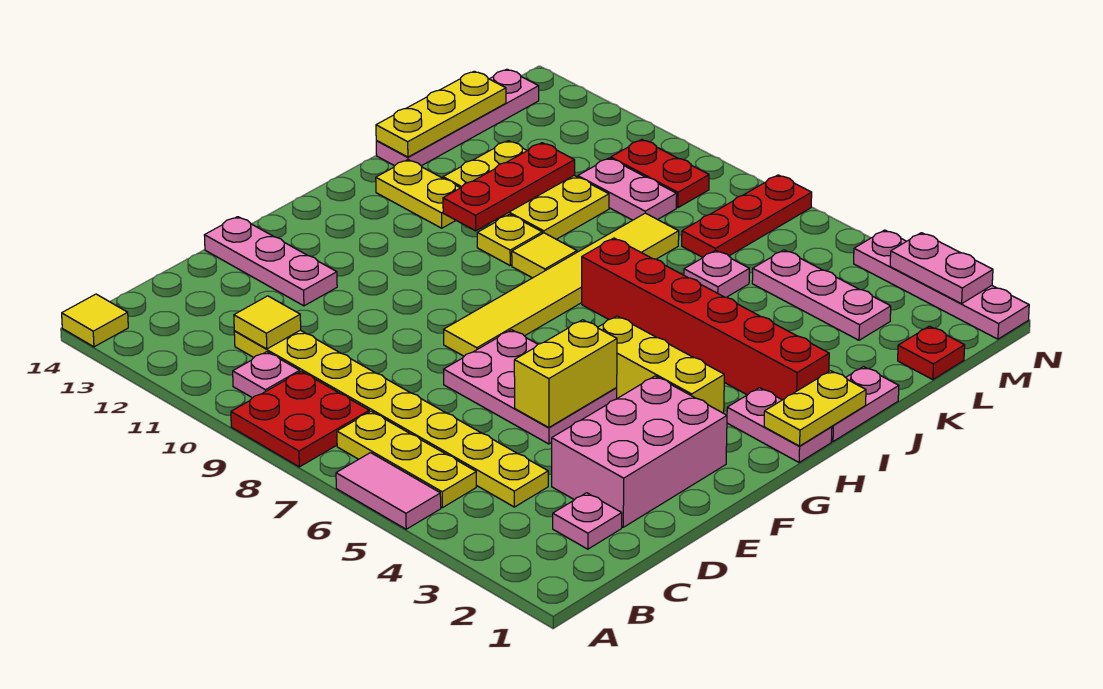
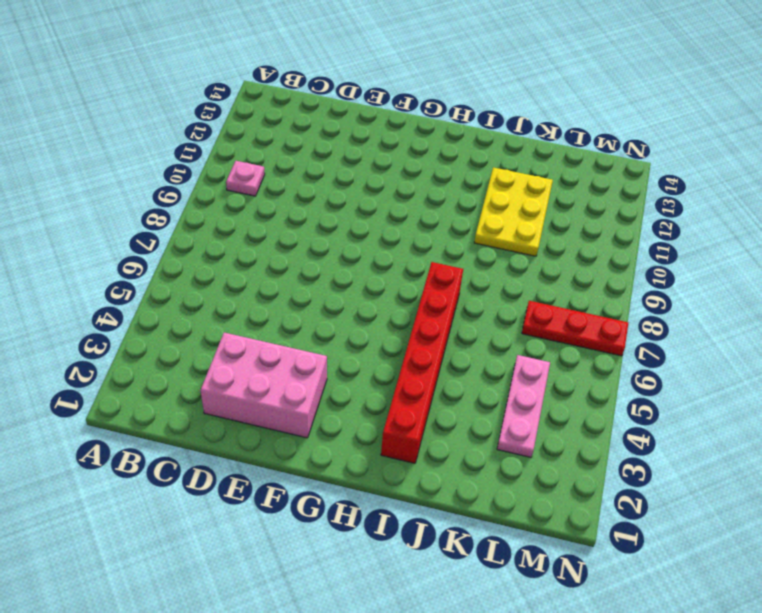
none -> pink tile A5:A6 level 1
none -> red plate A8:B9 level 1
none -> yellow tile A14 level 1
none -> yellow plate B5:B7 level 1

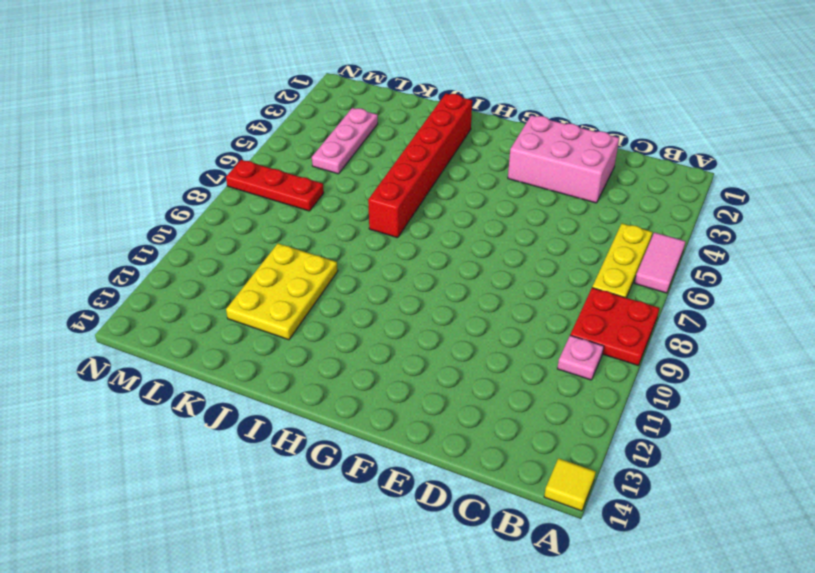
none -> pink plate C2 level 1
none -> yellow plate C4:C11 level 1
none -> pink plate E5:F7 level 1
none -> pink plate E12:E14 level 1

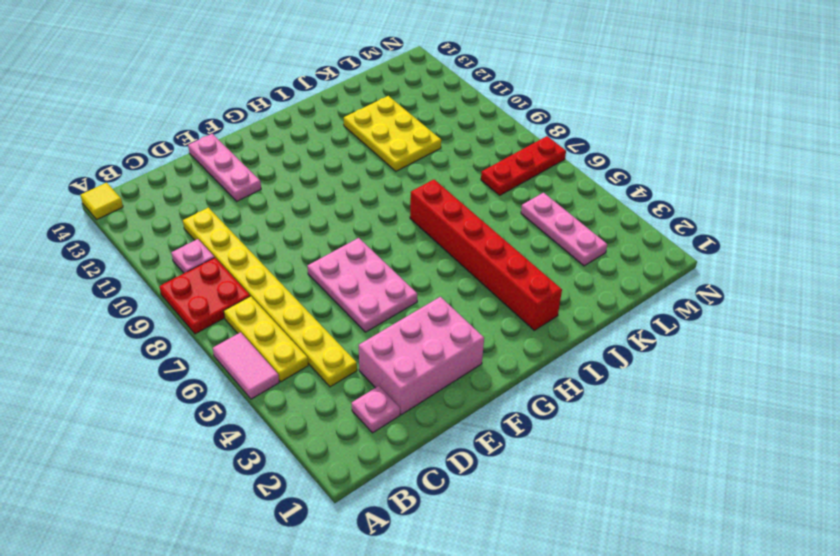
none -> yellow tile F8:K8 level 1
none -> yellow brick G3:G5 level 1
none -> pink plate H1:H2 level 1
none -> pink plate I1:J1 level 1

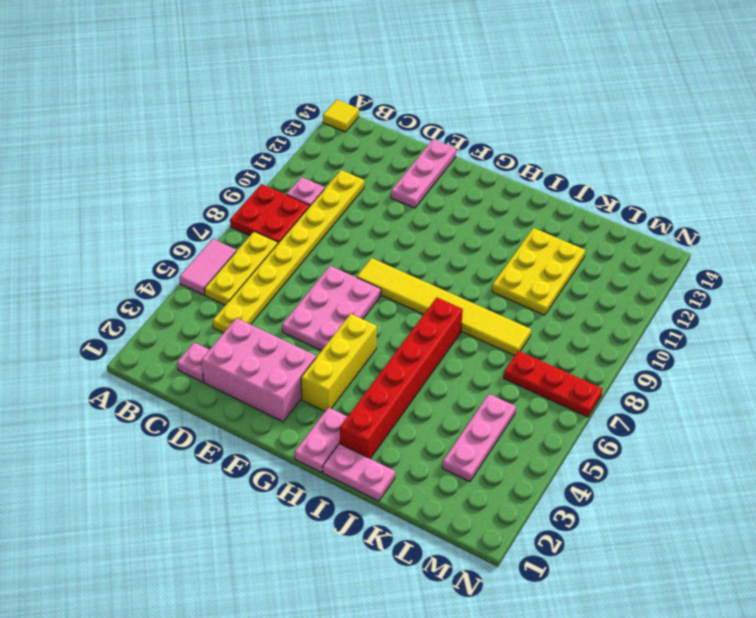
none -> yellow tile I9 level 1
none -> yellow plate I10 level 1
none -> yellow plate I12:I13 level 1
none -> pink plate J14:M14 level 1

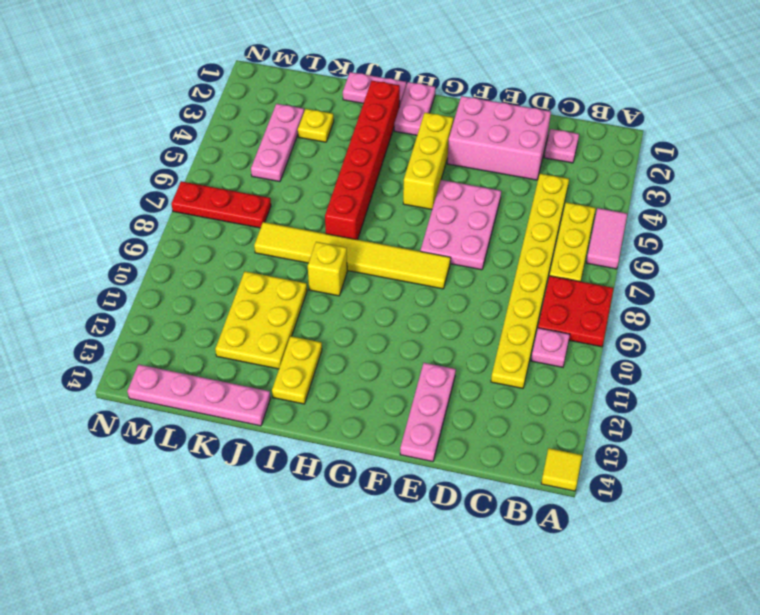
yellow brick I9 level 1 -> yellow tile I9 level 1
yellow plate K3 level 1 -> yellow plate I10 level 1
none -> pink plate K6 level 1
none -> red plate L1 level 1
none -> pink plate L9:L10 level 1
none -> red plate M9:M10 level 1

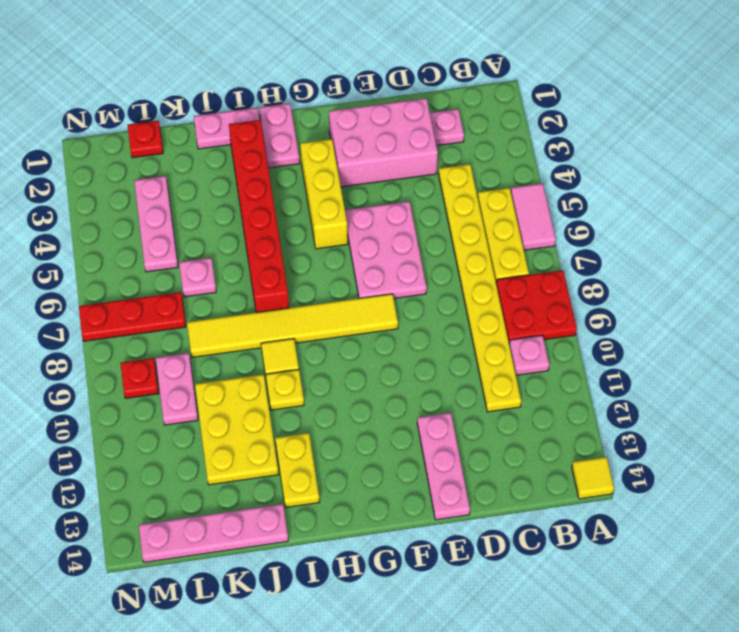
red plate M9 level 1 -> red plate M9:M10 level 1
none -> pink plate N1:N4 level 1
none -> yellow tile C11 level 2
none -> yellow brick E5:F5 level 2
none -> yellow plate H1:I1 level 2

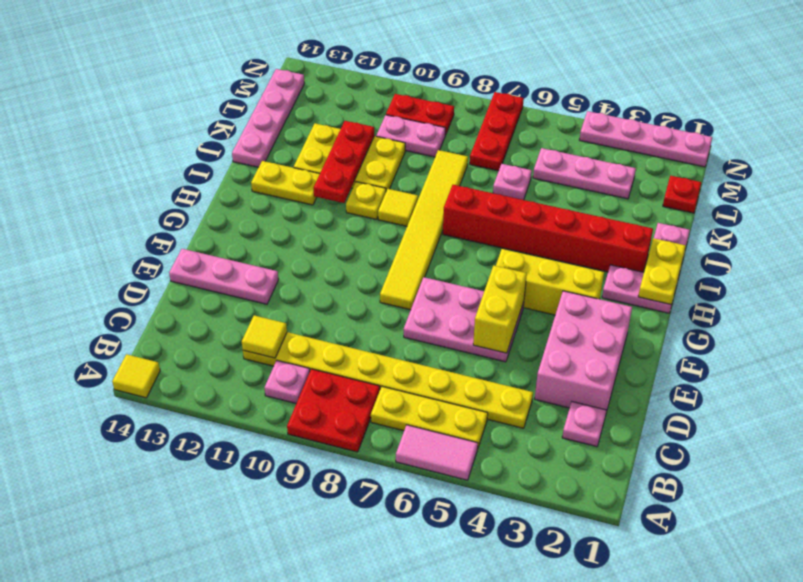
none -> yellow plate J14:L14 level 2
none -> pink plate N2:N3 level 2

